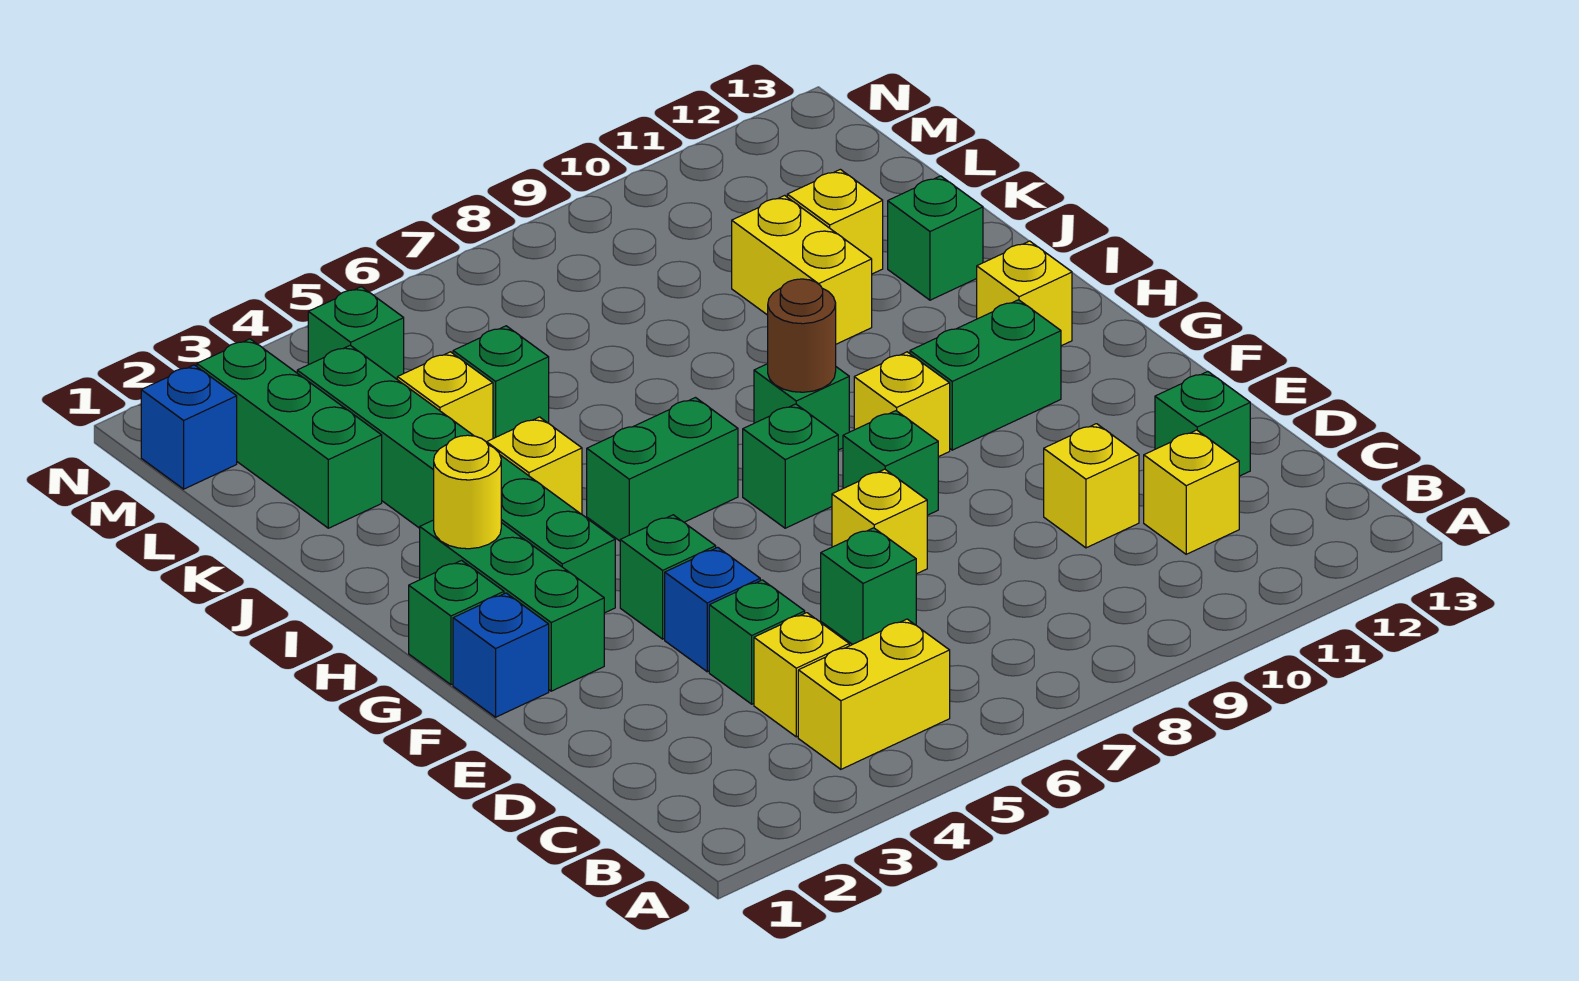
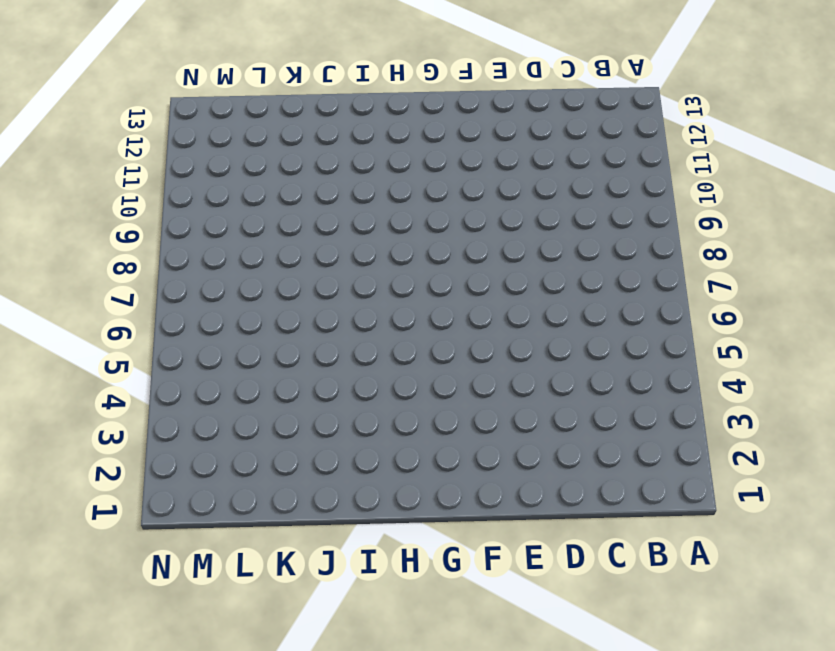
none -> yellow brick B4:B5 level 1
none -> yellow brick C4 level 1
none -> yellow brick C11 level 1
none -> green brick D4 level 1

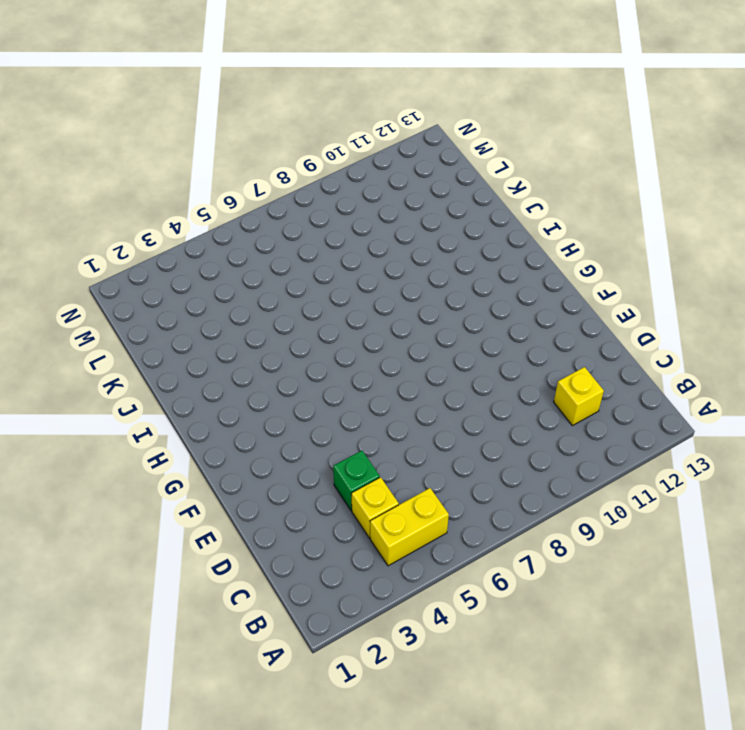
none -> green brick D6 level 1
none -> yellow brick D10 level 1
none -> green brick D12 level 1
none -> blue brick E4 level 1

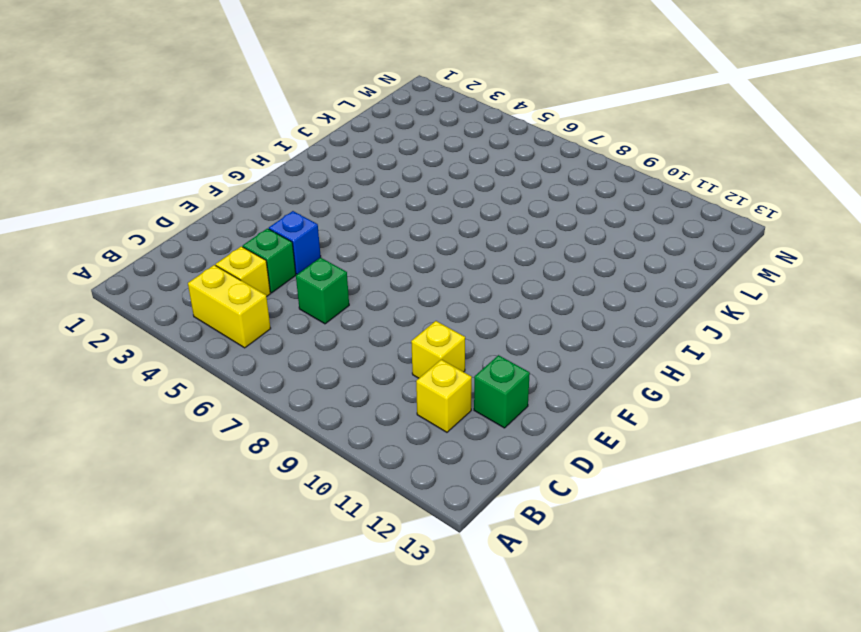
none -> yellow brick E7 level 1
none -> blue brick F1 level 1
none -> green brick F2:H2 level 1
none -> green brick F4 level 1

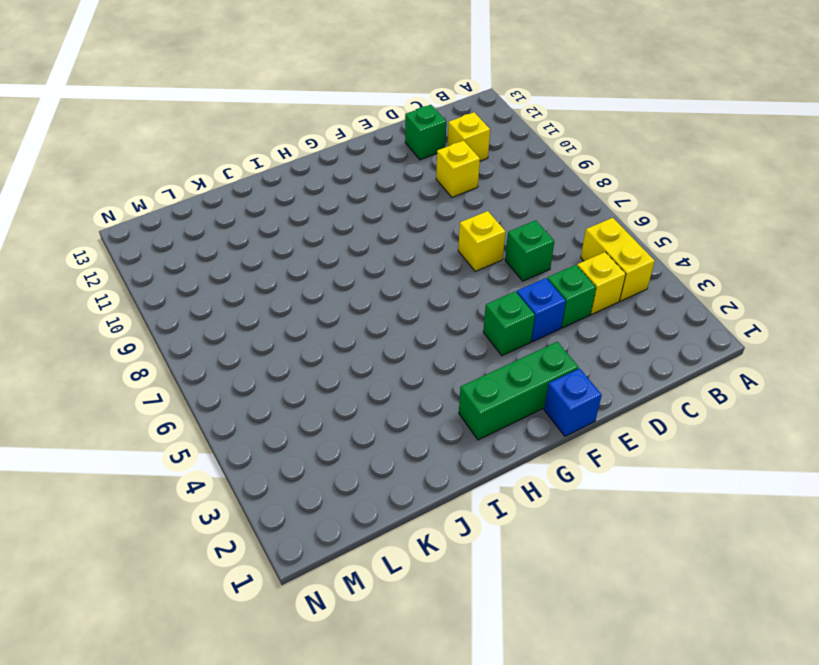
none -> green brick F8 level 1
none -> green brick G1 level 1
none -> green brick G3:L3 level 1
none -> green brick G7 level 1

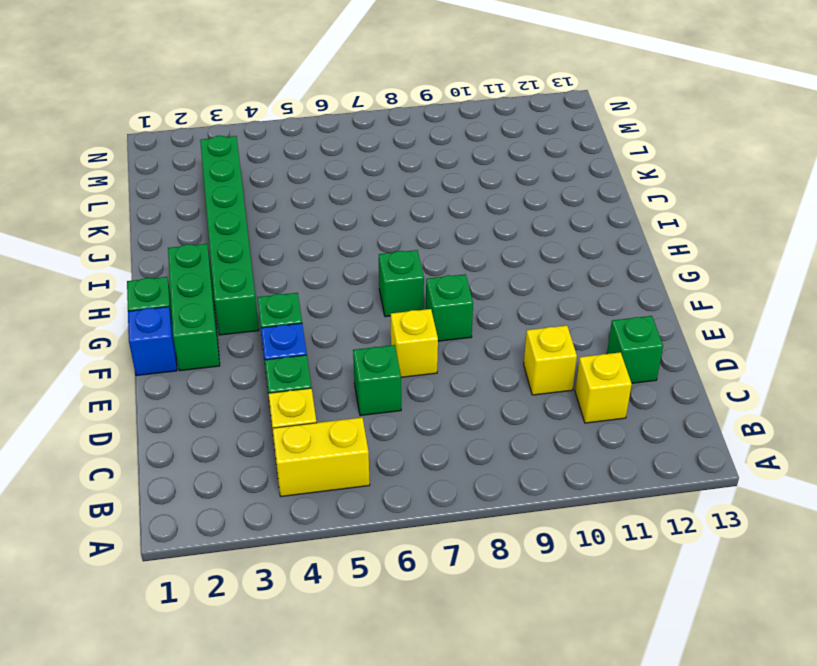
none -> yellow brick G9 level 1
none -> green brick G10:G11 level 1
none -> green brick H5:H6 level 1
none -> green brick H8 level 1

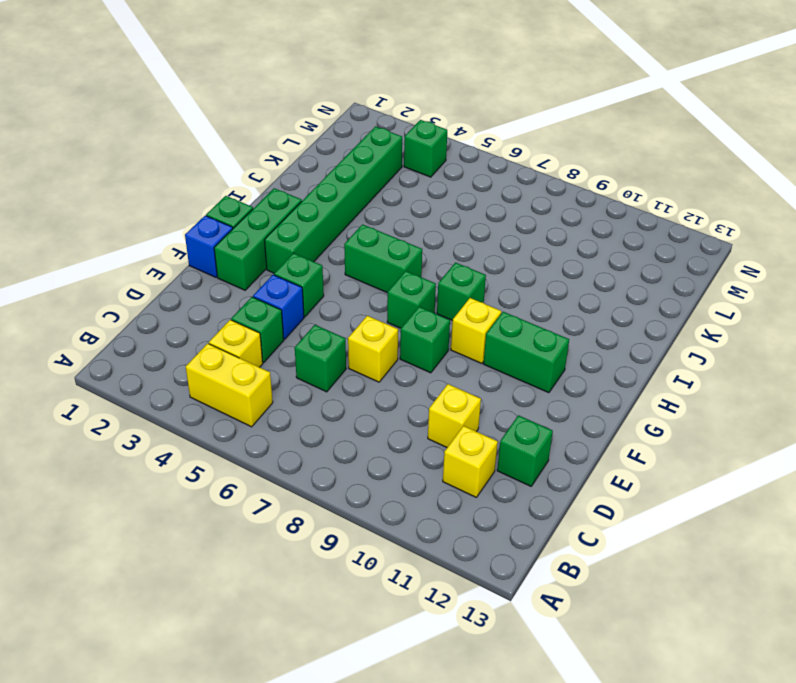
none -> yellow brick H12 level 1
none -> yellow brick I4 level 1
none -> yellow brick J10:K10 level 1
none -> green brick J12 level 1

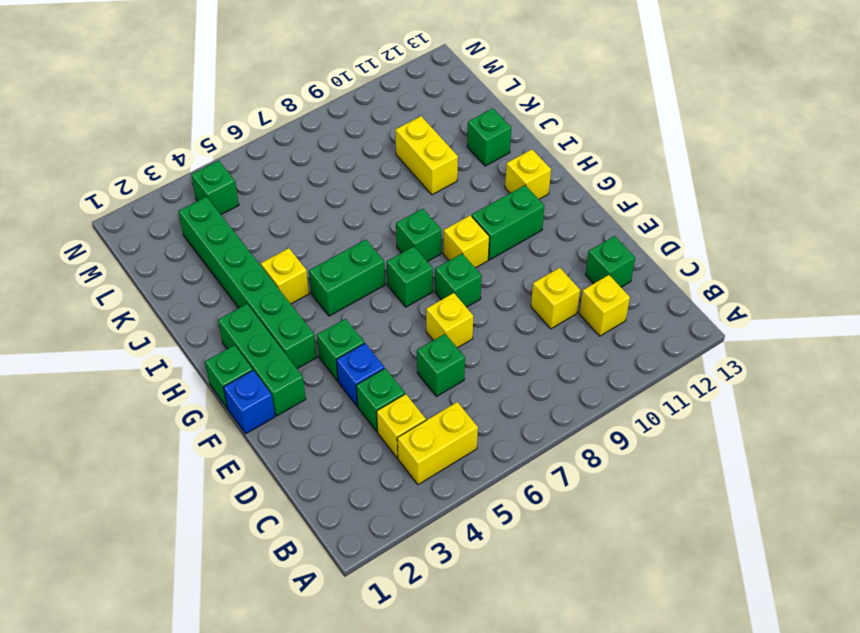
none -> green brick K2:M2 level 1
none -> yellow brick K4 level 1
none -> green brick K5 level 1
none -> yellow brick K11 level 1

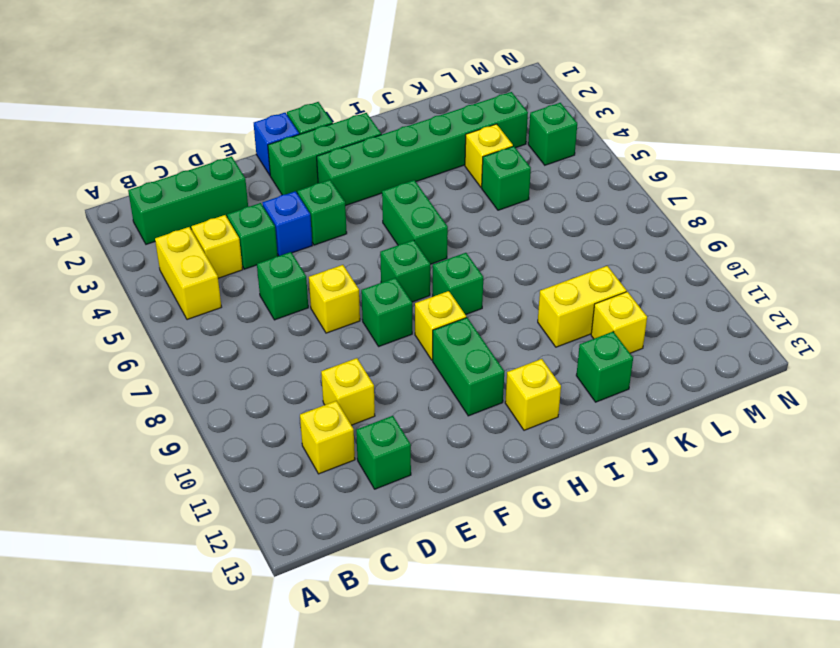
green brick B2:D2 level 1 -> green brick K2:M2 level 1
none -> yellow brick I4 level 1
none -> blue brick M1 level 1
none -> yellow round brick H2 level 2
none -> brown round brick H8 level 2

